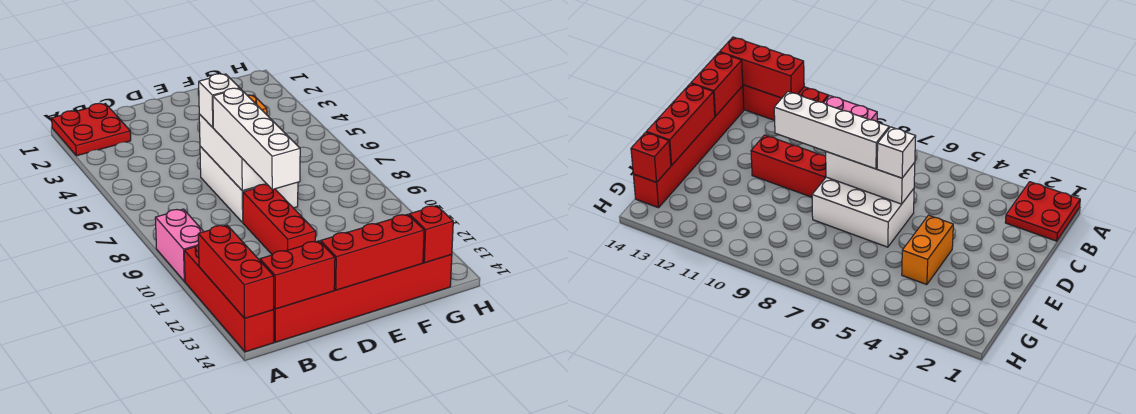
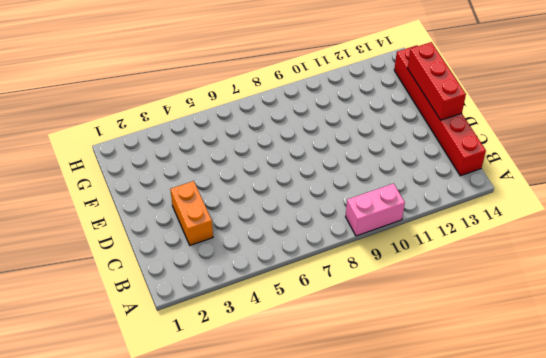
orange brick C3:D3 level 1 -> orange brick E4:F4 level 1
none -> red plate A1:B2 level 1
none -> red brick A11:A14 level 1
none -> white brick D6:E8 level 1

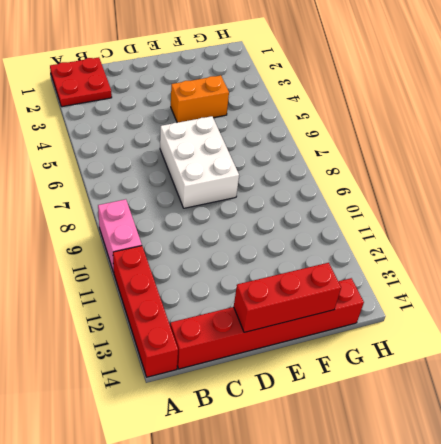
none -> red brick D9:D11 level 1
none -> red brick A12:A14 level 2
none -> red brick B14:C14 level 2

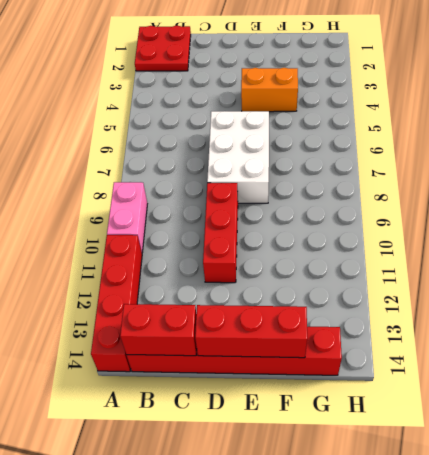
none -> red brick A12:A14 level 2
none -> white brick D6:D8 level 2
none -> red brick G14 level 2

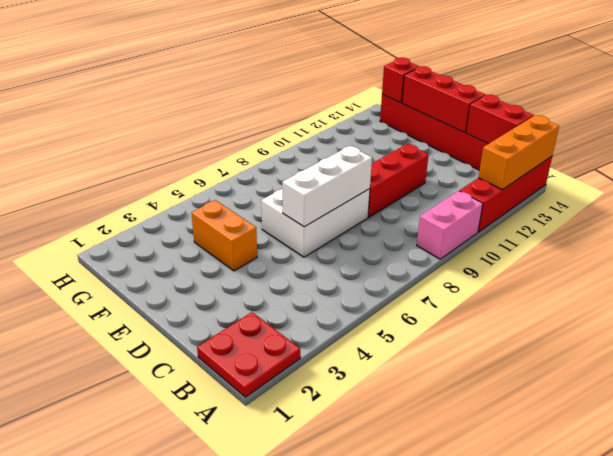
orange brick A12:A14 level 2 -> red brick A12:A14 level 2
none -> white brick D6 level 3
none -> white brick D7:D10 level 3

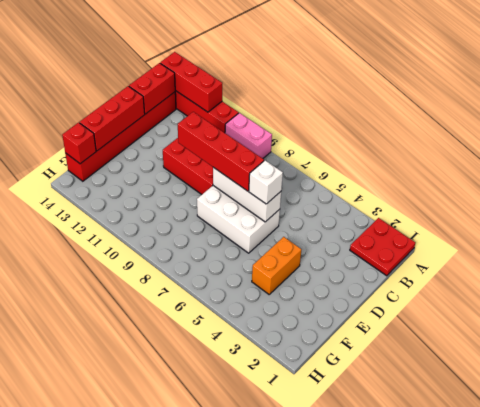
red brick D7:D10 level 3 -> white brick D7:D10 level 3

